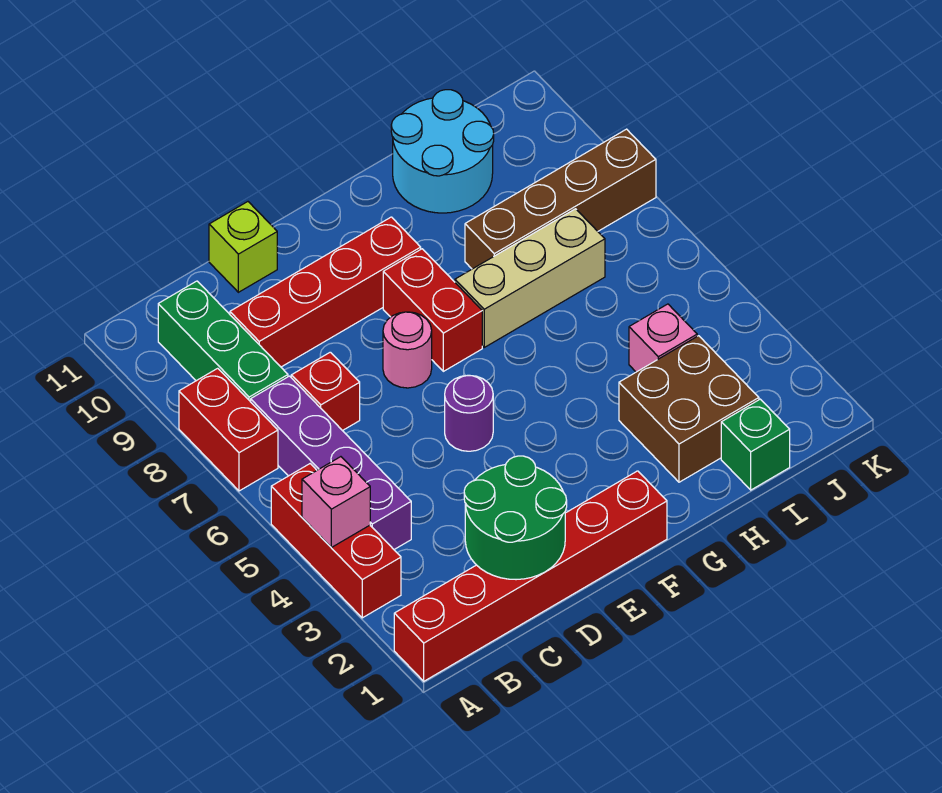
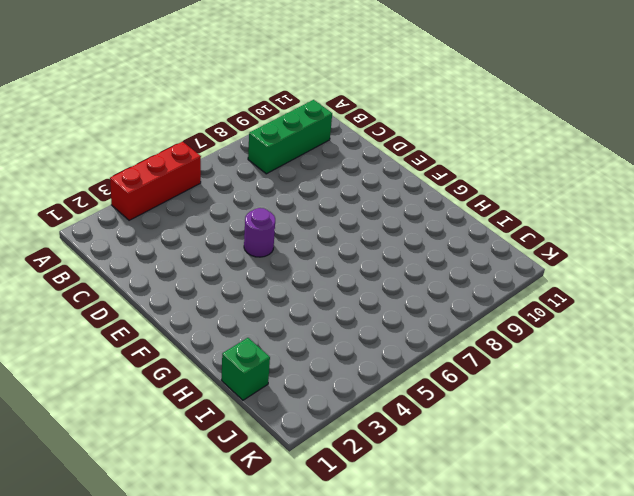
none -> red brick A1:F1 level 1
none -> red brick A7:A8 level 1
none -> purple brick B4:B7 level 1

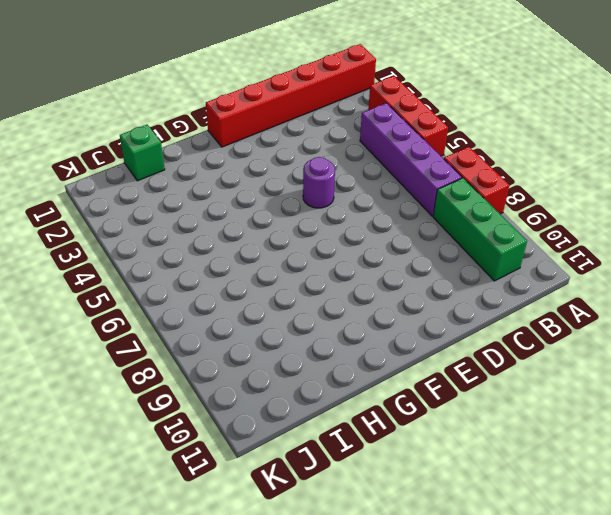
none -> red brick C7 level 1
none -> red brick C9:F9 level 1
none -> lime brick D11 level 1

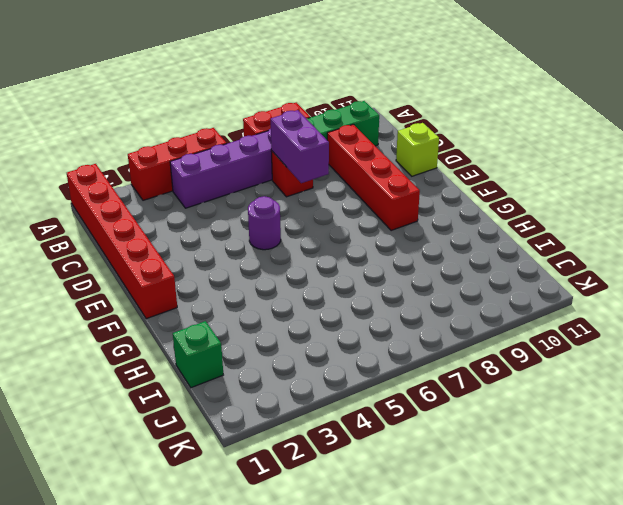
purple brick C7:D7 level 2 -> none
none -> pink round brick E7 level 1
none -> red brick F7:F8 level 1
none -> tan brick G7:I7 level 1

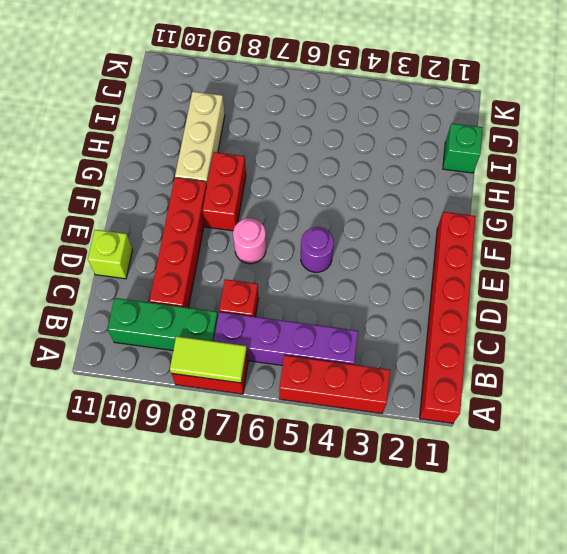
lime tile A7:A8 level 2 -> none
red brick F8:G8 level 1 -> red brick F7:F8 level 1
tan brick G9:I9 level 1 -> tan brick G7:I7 level 1
none -> brown brick H2:I3 level 1
none -> brown brick H8:K8 level 1
none -> cyan round brick H10:I11 level 1

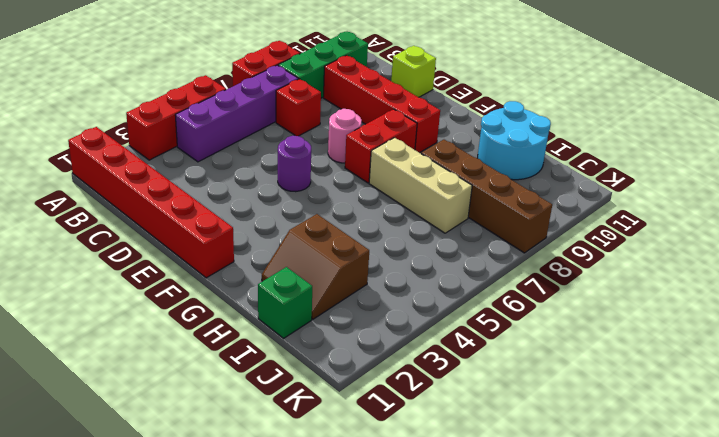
brown slope H2:I3 level 1 top 3 -> brown brick H2:I3 level 1
none -> pink brick I4 level 1
none -> pink brick A4 level 2
none -> green round brick C1:D2 level 2

